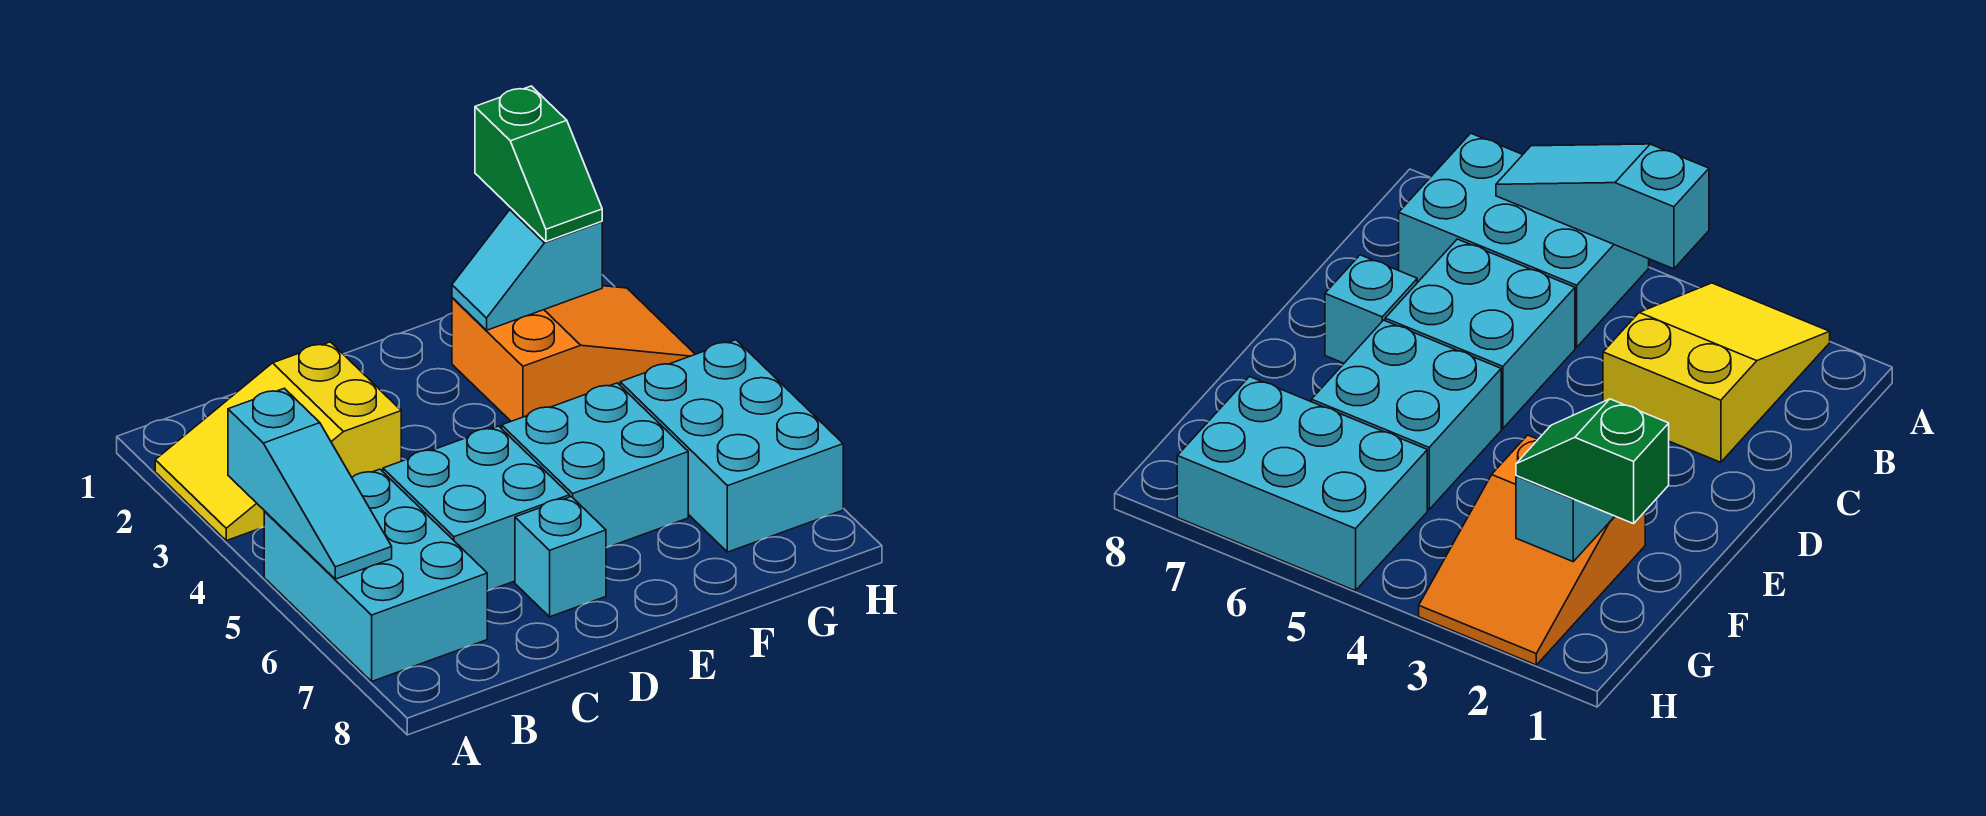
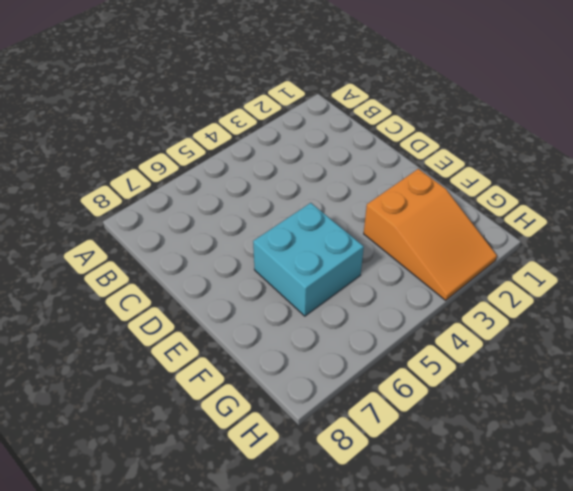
none -> yellow slope A2:C3 level 1 top C
none -> cyan brick A5:B7 level 1

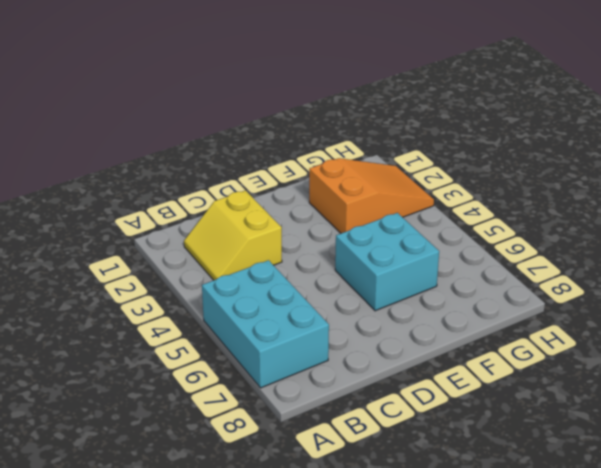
yellow slope B2:C3 level 1 top C -> yellow slope A2:C3 level 1 top C
none -> cyan brick C5:D6 level 1
none -> cyan brick D7 level 1

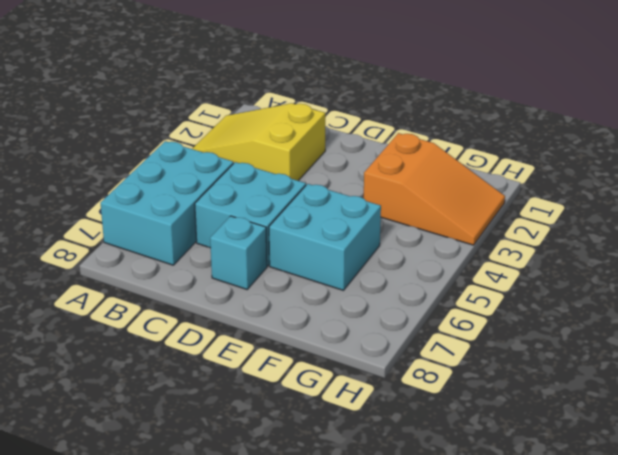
none -> cyan brick G5:H7 level 1
none -> cyan slope A4:A6 level 2 top 4

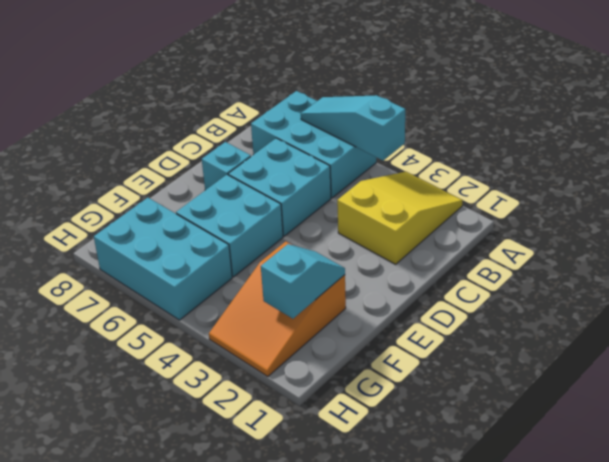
none -> green slope G1:G2 level 3 top 1

